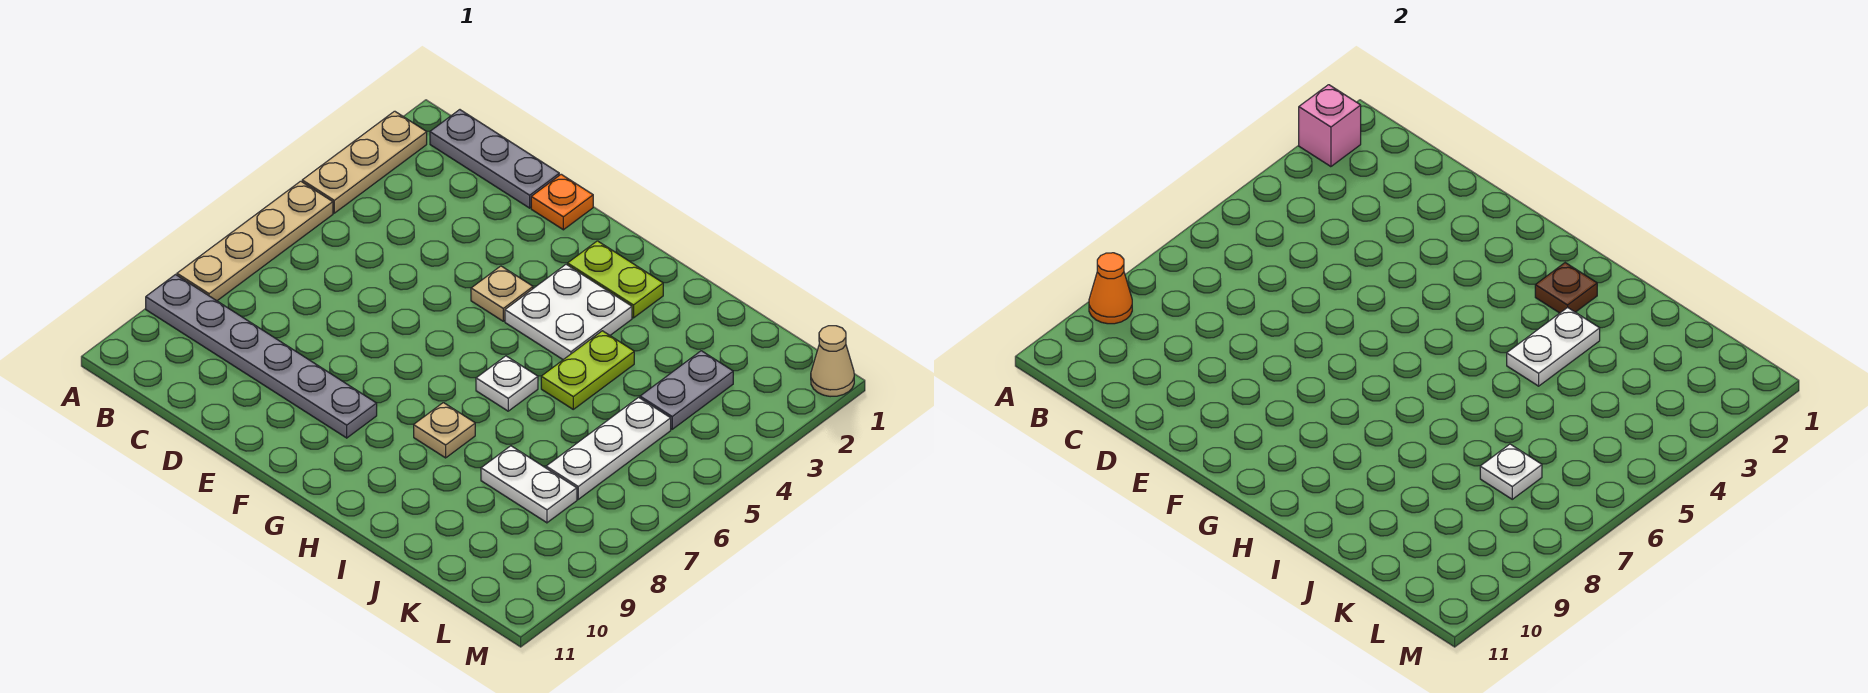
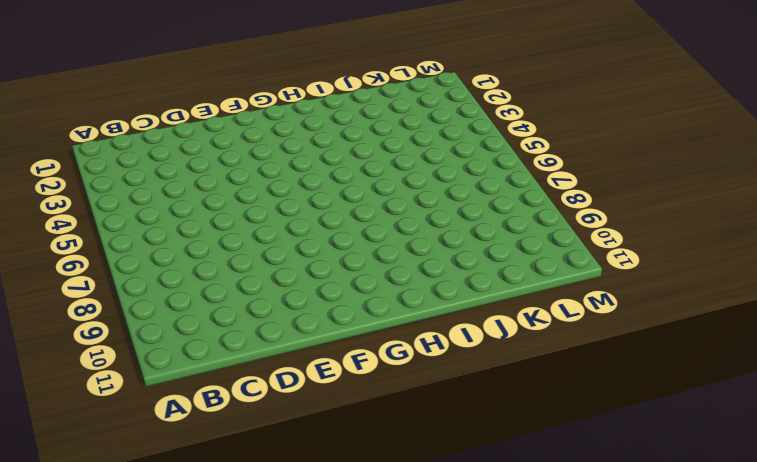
none -> tan plate A2:A4 level 1
none -> tan plate A5:A8 level 1
none -> grey plate A9:F9 level 1

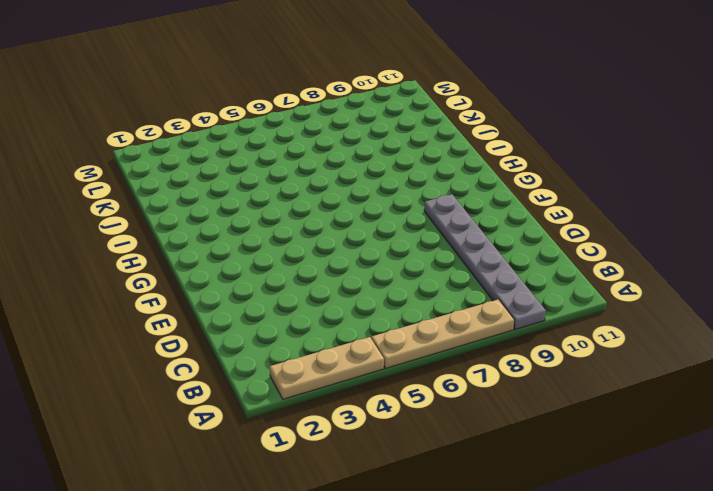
none -> grey plate B1:D1 level 1
none -> orange plate E1 level 1
none -> tan plate F4 level 1

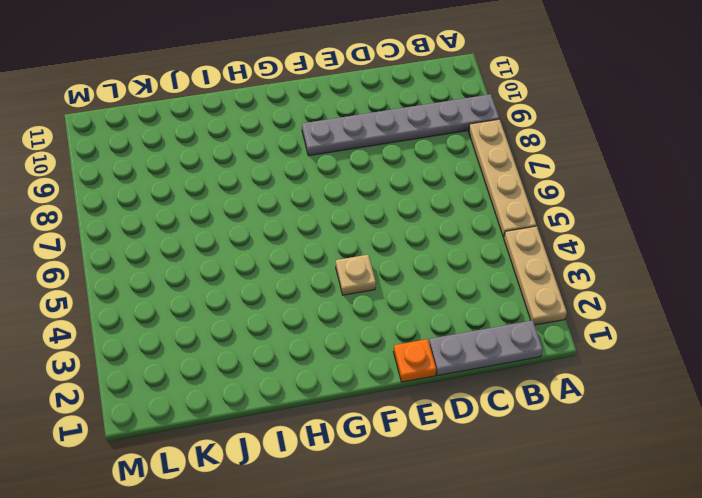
none -> lime plate G2:H2 level 1
none -> white plate G3:H4 level 1
none -> white plate H6 level 1

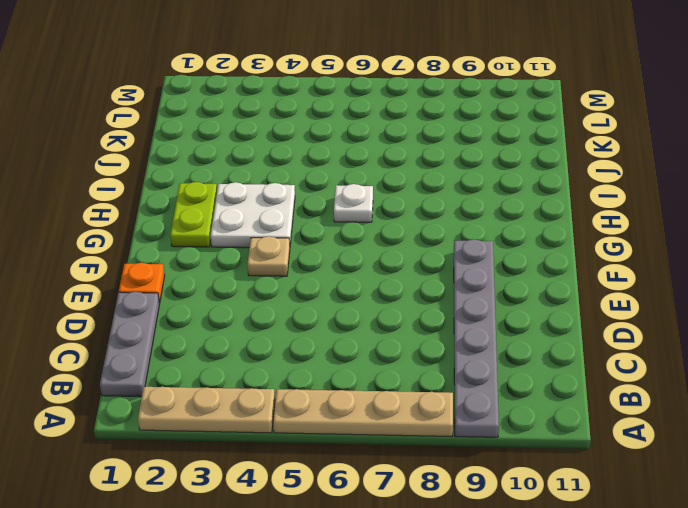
none -> tan plate H8 level 1
none -> lime plate I4:I5 level 1
none -> white plate J8:K8 level 1

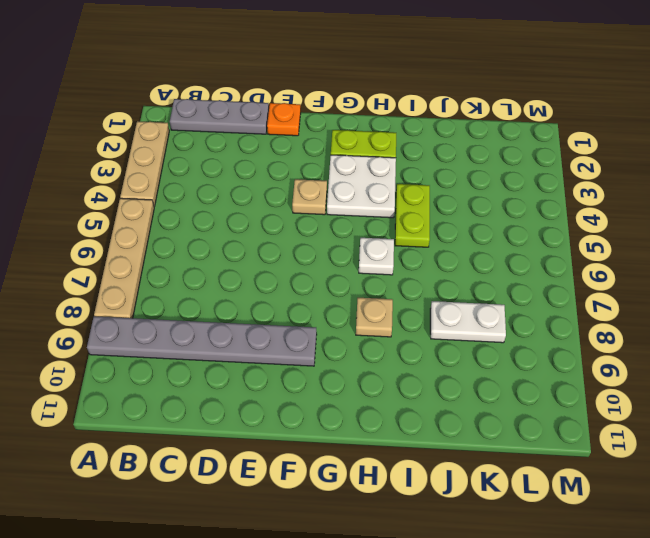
none -> grey plate K3:K4 level 1
none -> white plate K5:K7 level 1
none -> tan cone M1 level 1

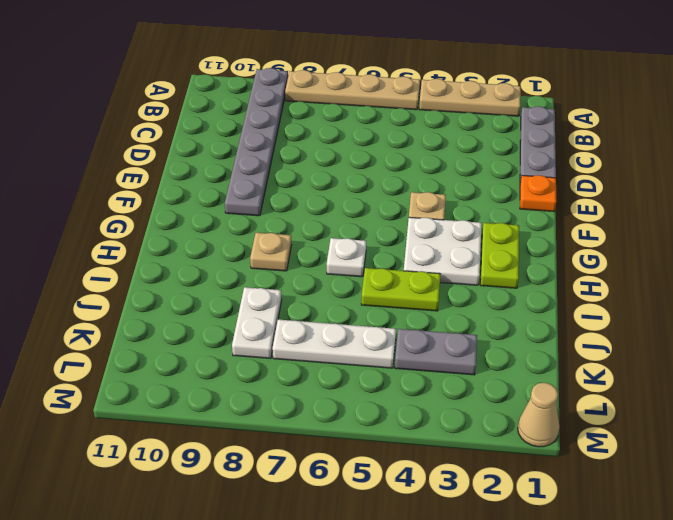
none -> pink brick A2 level 2
none -> orange cone A9 level 2
none -> brown plate H2 level 2

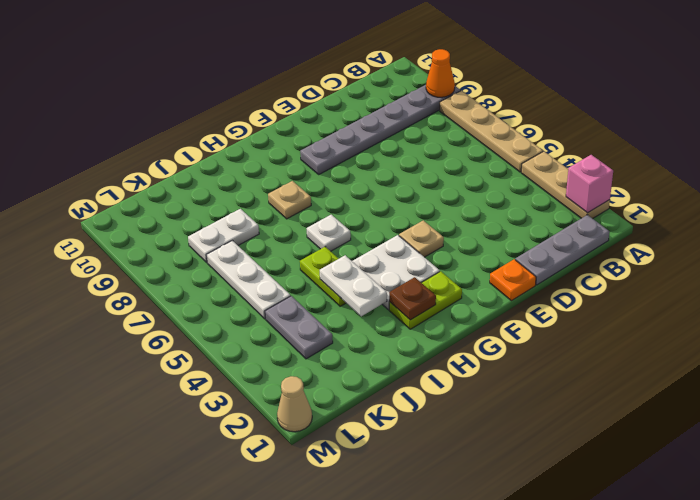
none -> white plate K7 level 2

